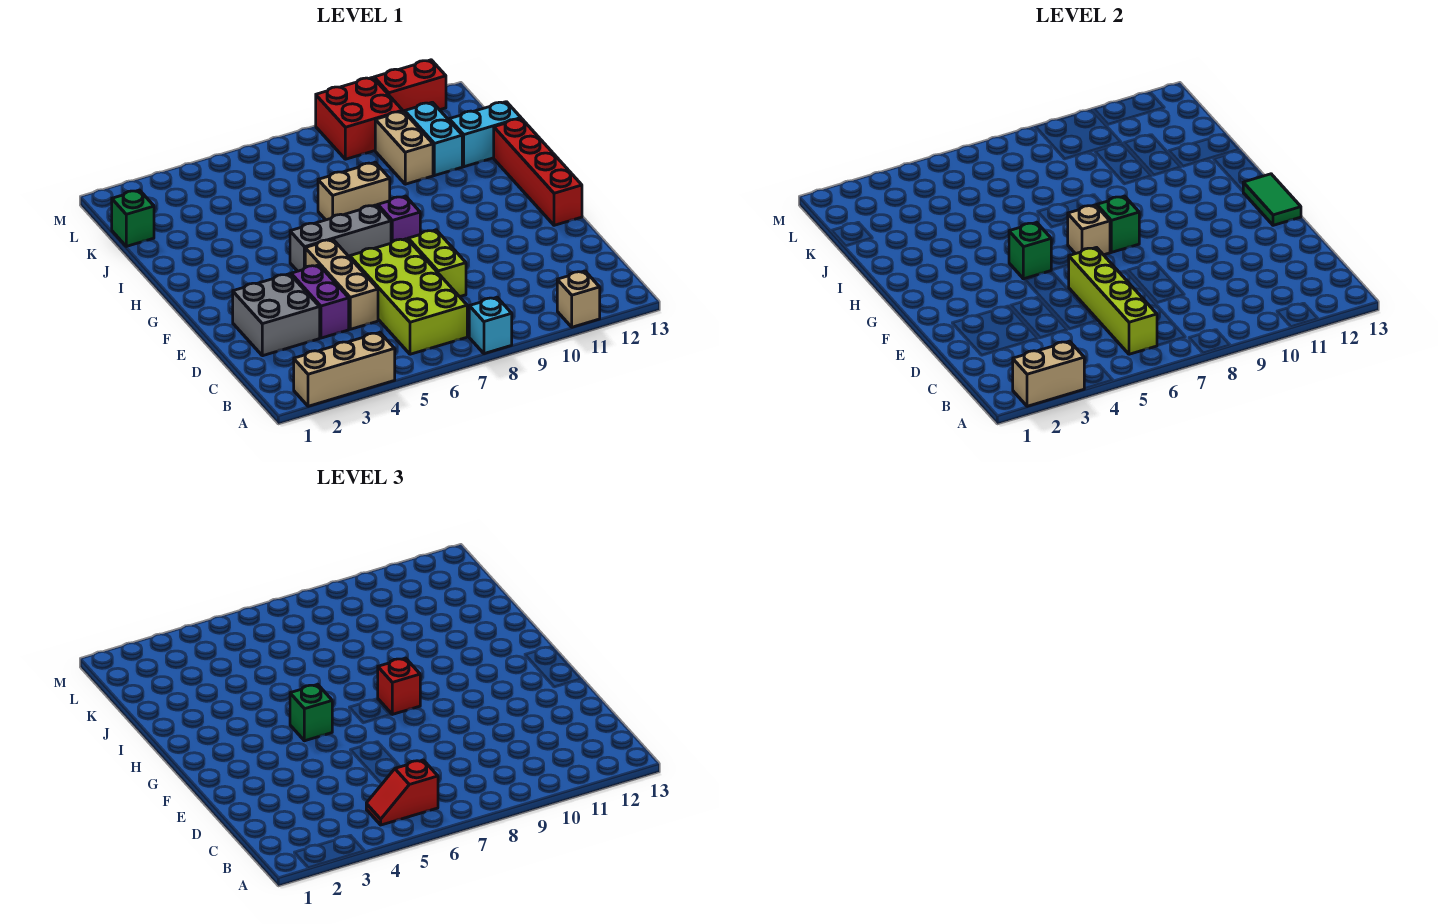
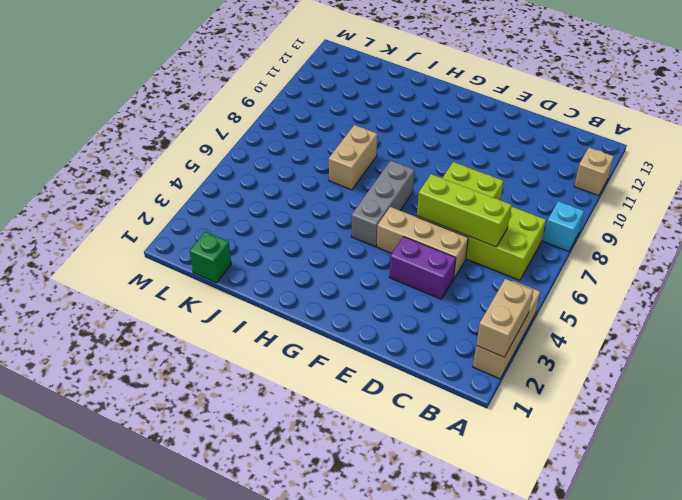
lime brick C6:E6 level 2 -> lime brick B6:E6 level 2
none -> grey brick D2:E3 level 1
none -> red brick F13:I13 level 1
none -> purple brick G8 level 1

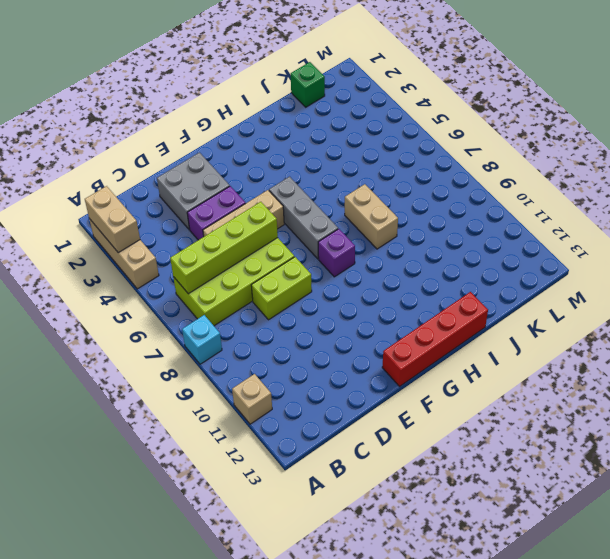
none -> tan brick J10:K10 level 1
none -> cyan brick J11:K11 level 1
none -> cyan brick J12:J13 level 1

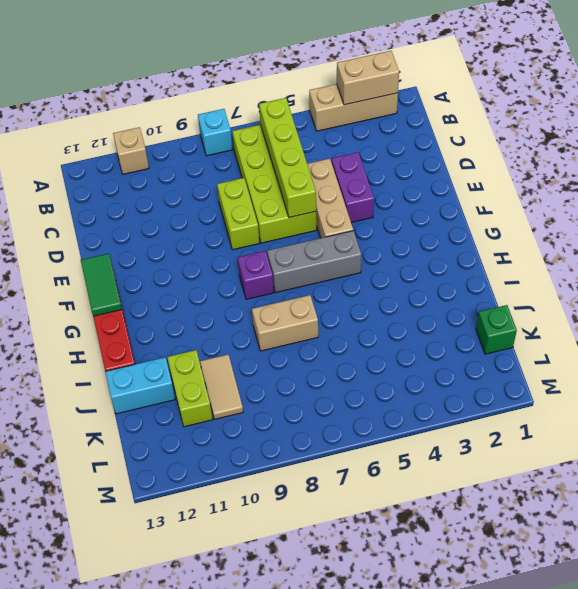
tan tile J10:K10 level 1 -> tan brick J10:K10 level 1
lime brick J11:K11 level 1 -> cyan brick J11:K11 level 1
none -> grey brick D2:E3 level 1
none -> red brick L9:M10 level 1
none -> red brick M11:M12 level 1

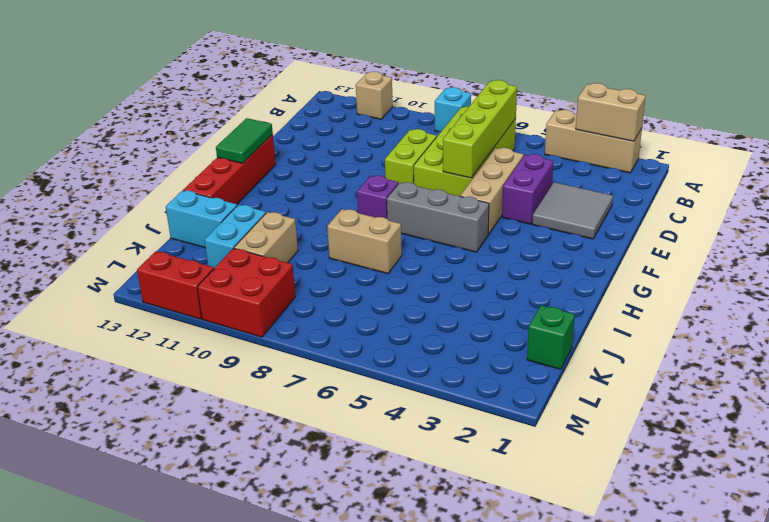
grey tile D2:E3 level 1 -> grey brick D2:E3 level 1
none -> green brick G5 level 2
none -> tan brick G7 level 2
none -> green brick G8 level 2

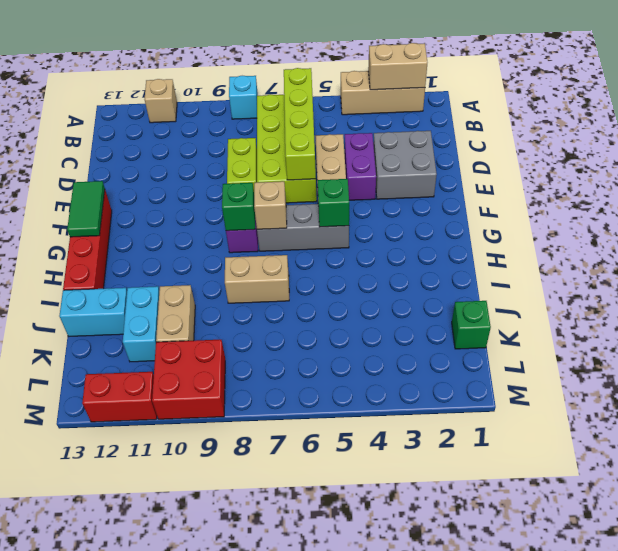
none -> red slope B5:B6 level 3 top 6
none -> green brick G5 level 3
none -> red brick G8 level 3

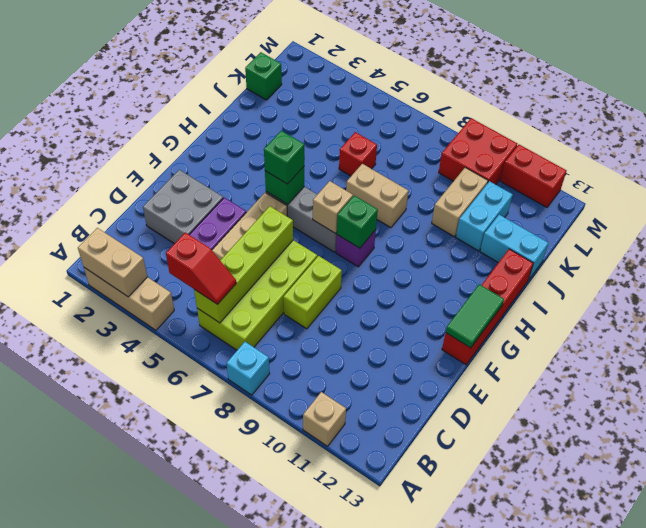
red slope B5:B6 level 3 top 5 -> red slope B5:B6 level 3 top 6
red brick J6 level 1 -> red brick G8 level 3

